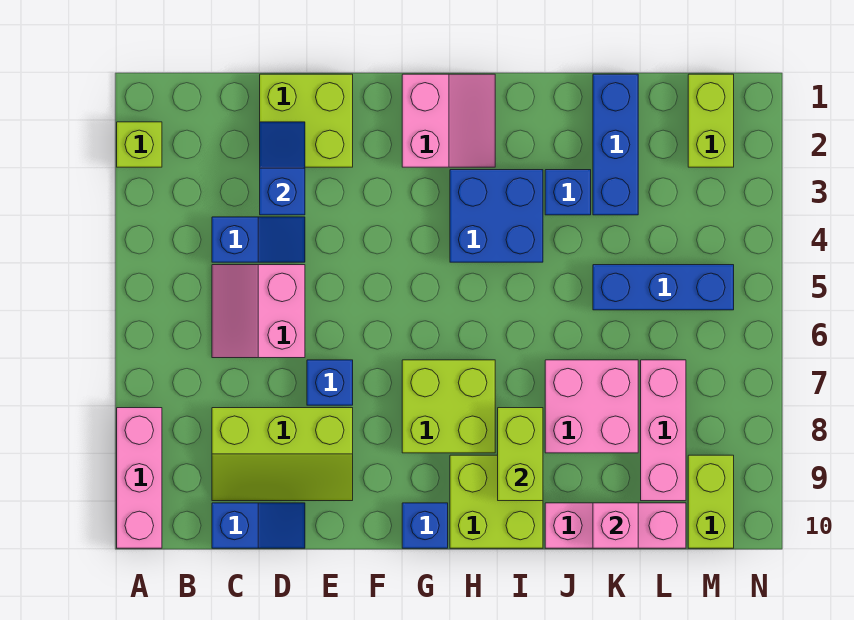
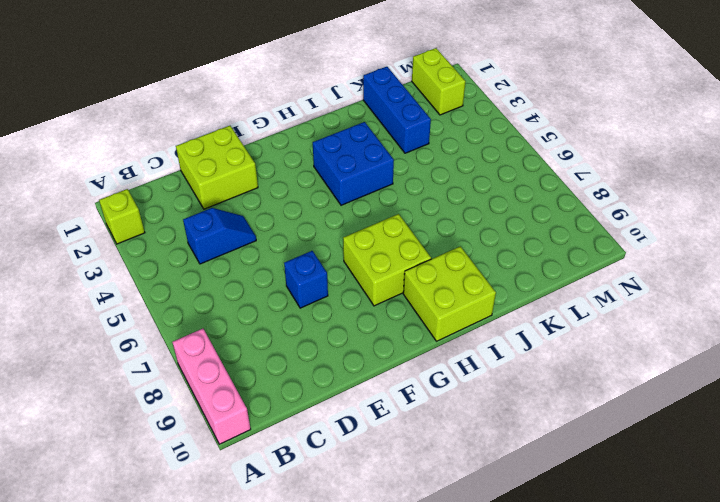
none -> pink slope C5:D6 level 1 top D
none -> lime slope C8:E9 level 1 top 8
none -> blue slope C10:D10 level 1 top C

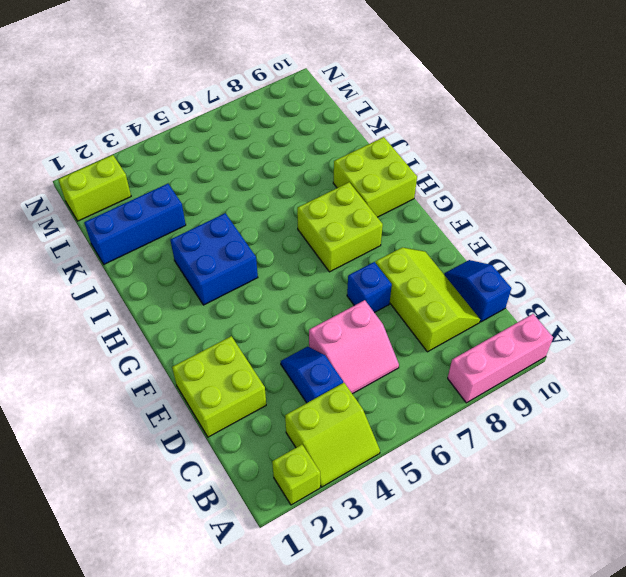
lime slope A3:B4 level 1 top B -> none
none -> pink slope G1:H2 level 1 top G
none -> blue brick G10 level 1
none -> blue brick J3 level 1

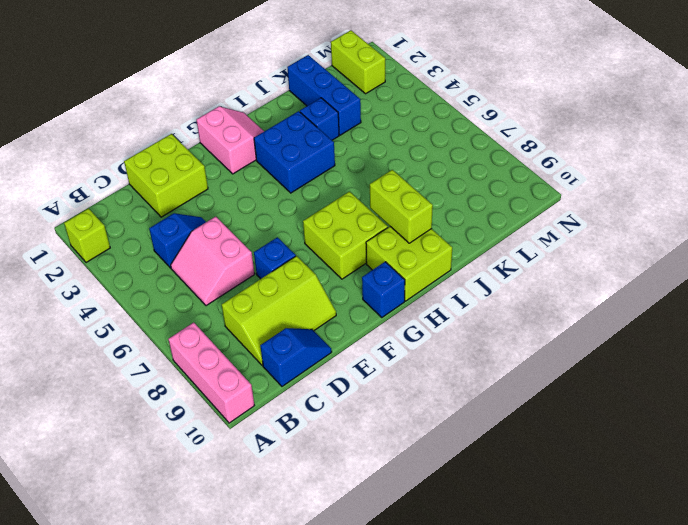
none -> pink brick J7:K8 level 1
none -> pink brick J10:L10 level 1
none -> blue brick K5:M5 level 1

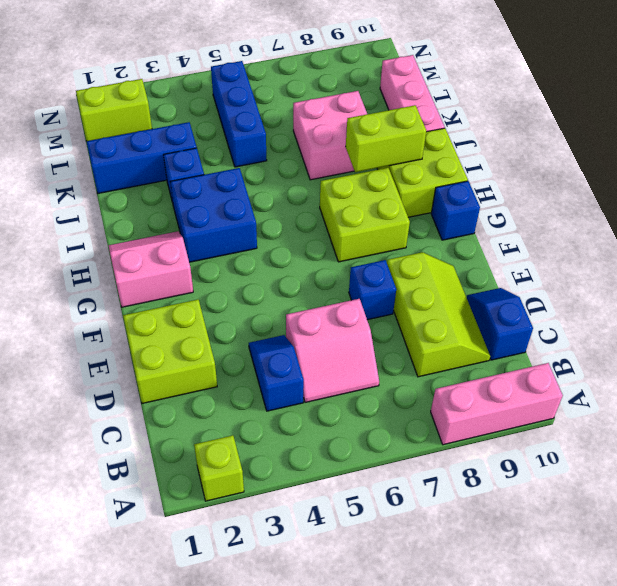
none -> pink brick L7:L9 level 1
none -> lime brick M9:M10 level 1
none -> blue slope D2:D3 level 2 top 3

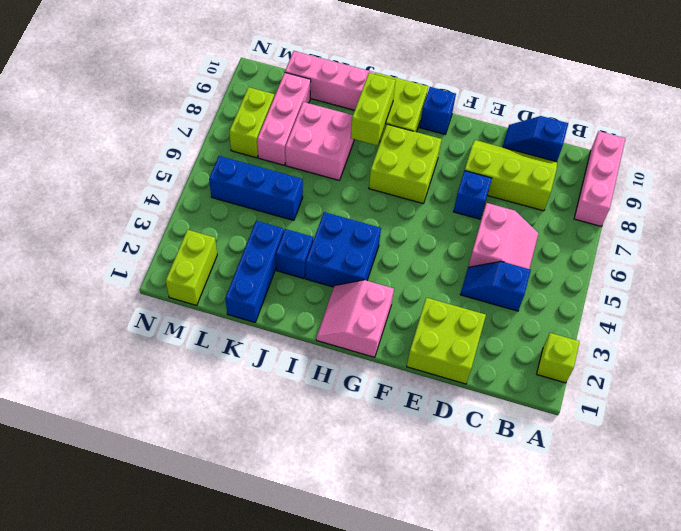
lime brick M7:M8 level 1 -> lime brick M9:M10 level 1
none -> blue slope D2:D3 level 2 top 3
none -> pink brick K10 level 2

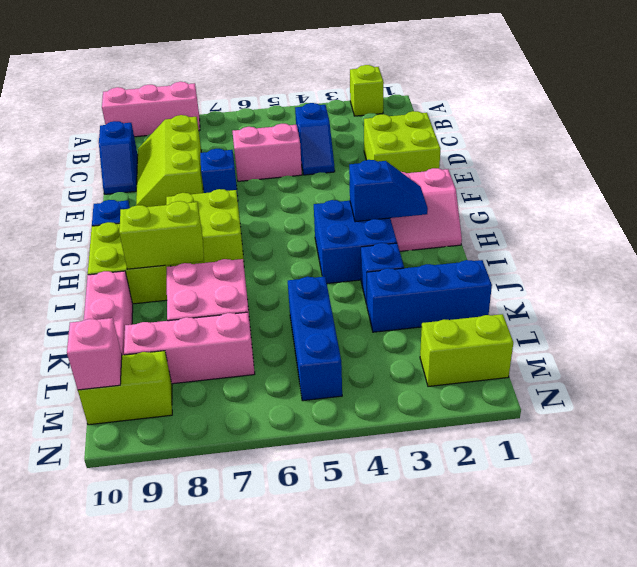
blue slope H2:H3 level 2 top 3 -> blue slope D2:D3 level 2 top 3
pink brick M10 level 2 -> pink brick K10 level 2

